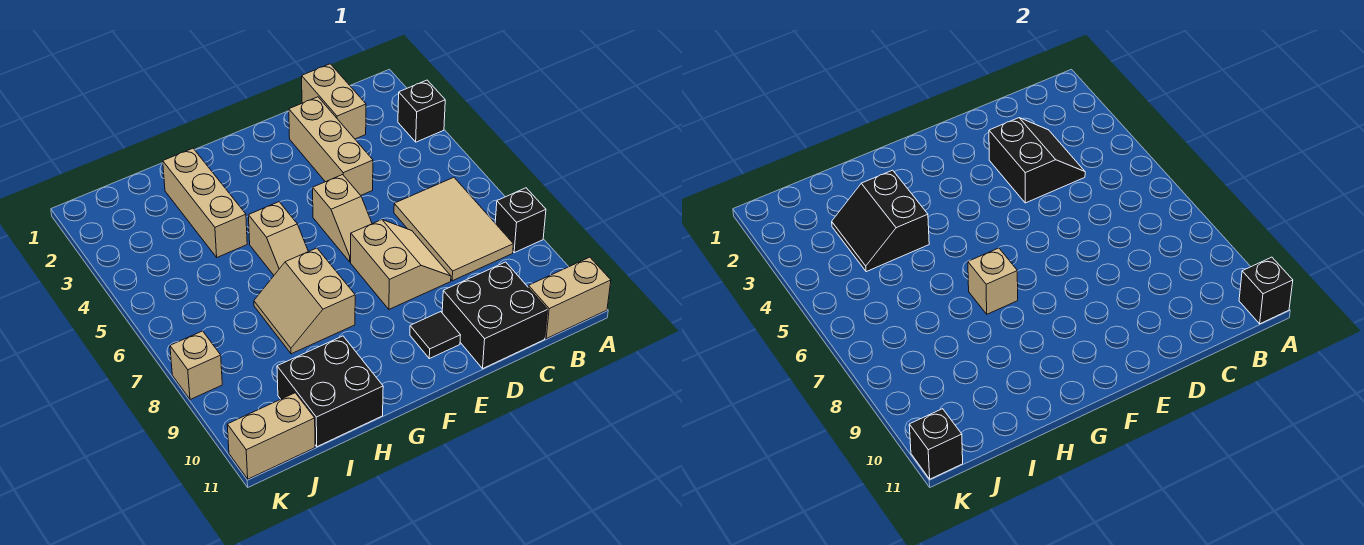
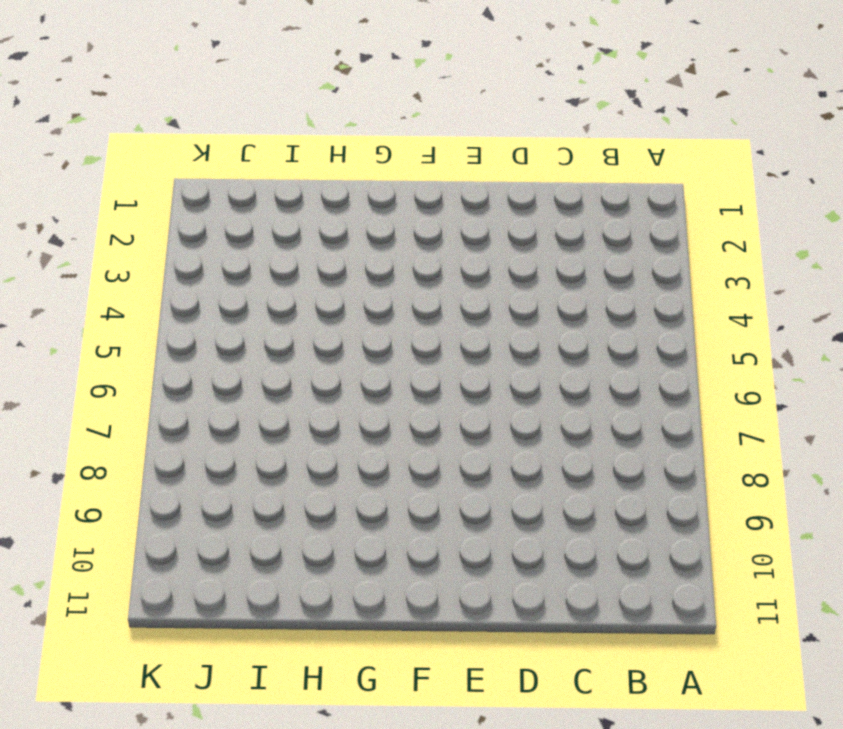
none -> black brick A3 level 1
none -> black brick A8 level 1
none -> tan brick A11:B11 level 1

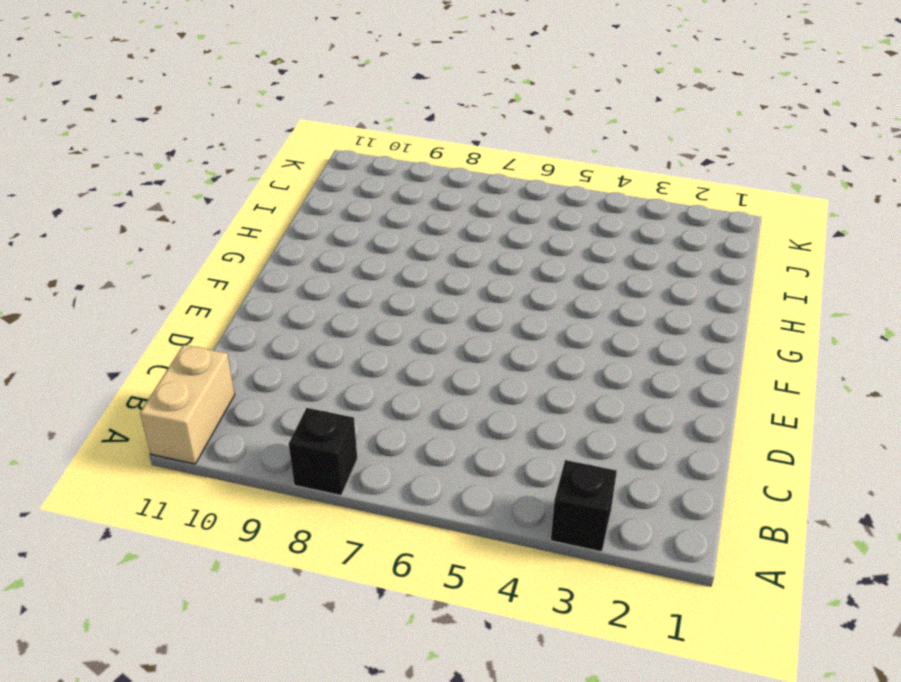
none -> tan tile B6:C8 level 1
none -> tan brick C1:C2 level 1
none -> black brick C10:D11 level 1

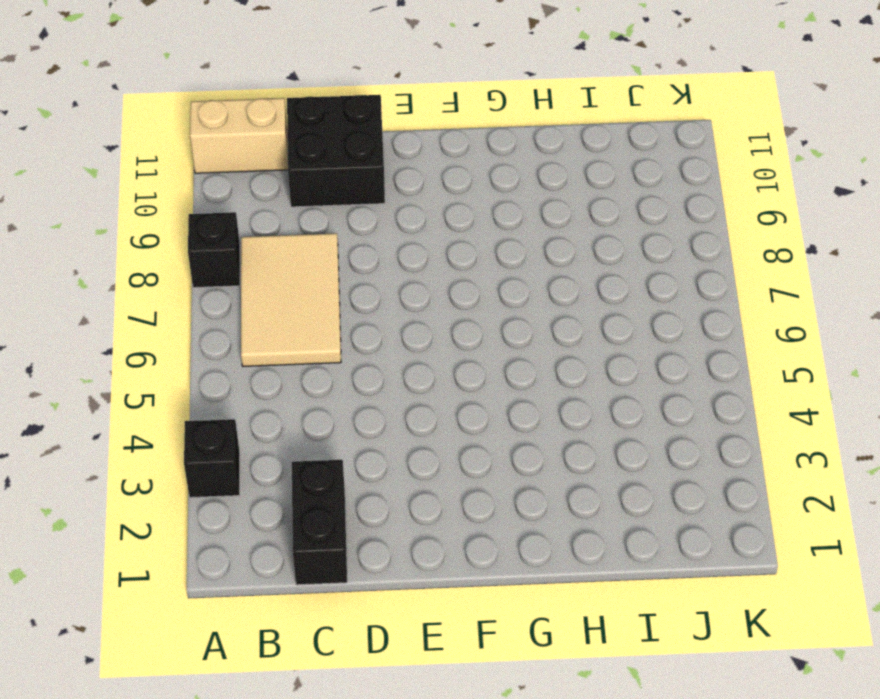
black brick C1:C2 level 1 -> tan brick C1:C2 level 1
none -> tan brick D2:D4 level 1
none -> tan slope D7:E8 level 1 top E
none -> tan slope E5:E6 level 1 top 5

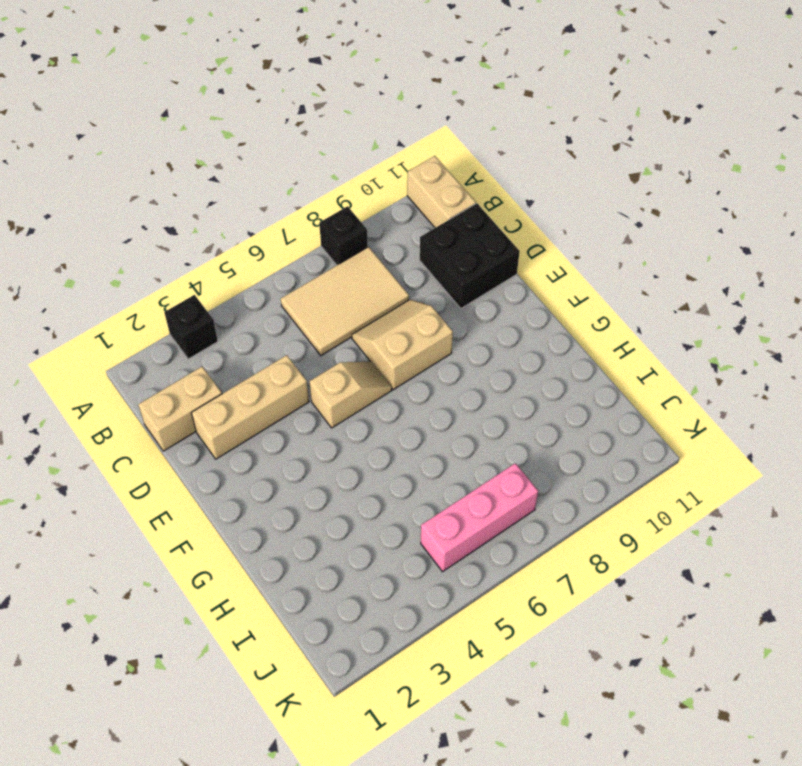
pink brick J5:J7 level 1 -> none
none -> black tile E10 level 1
none -> tan slope G5:G6 level 1 top 5
none -> tan slope G7:H8 level 1 top G

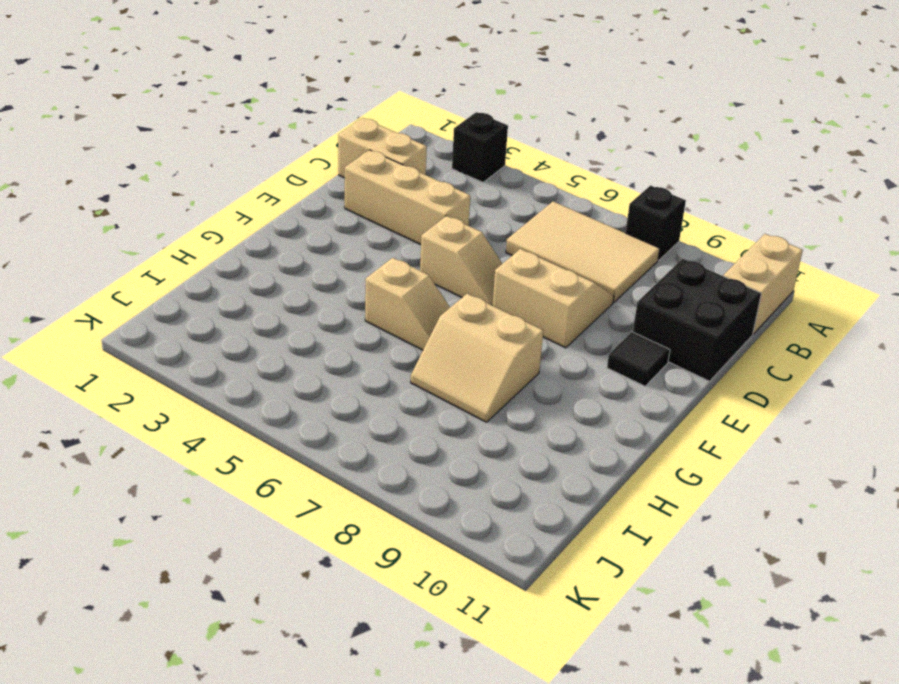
none -> tan brick H2:H4 level 1
none -> black brick H10:I11 level 1
none -> tan brick J11:K11 level 1

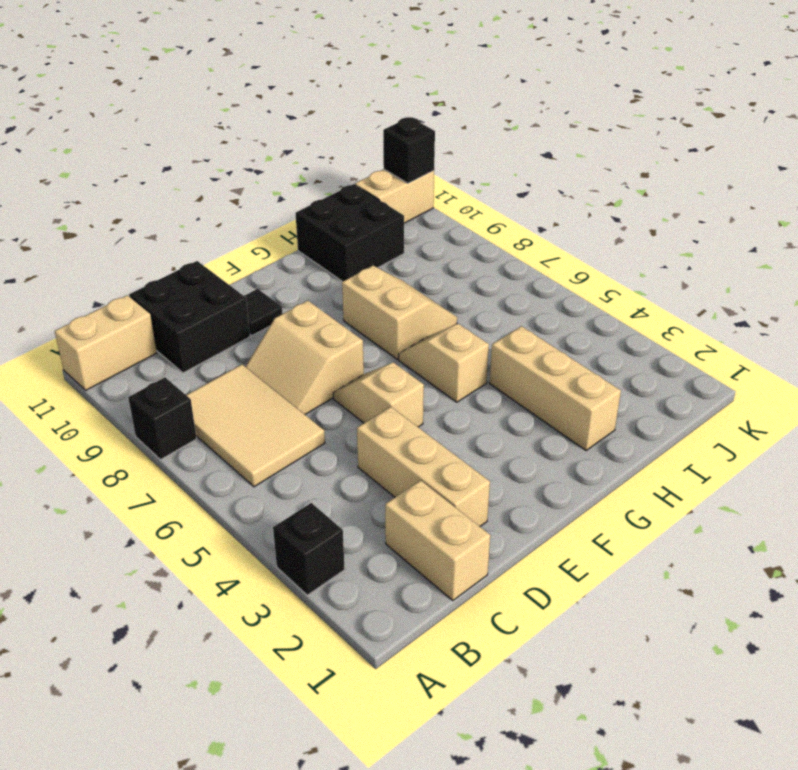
none -> tan brick K8 level 1
none -> black brick A11 level 2
none -> black slope C3:D4 level 2 top D

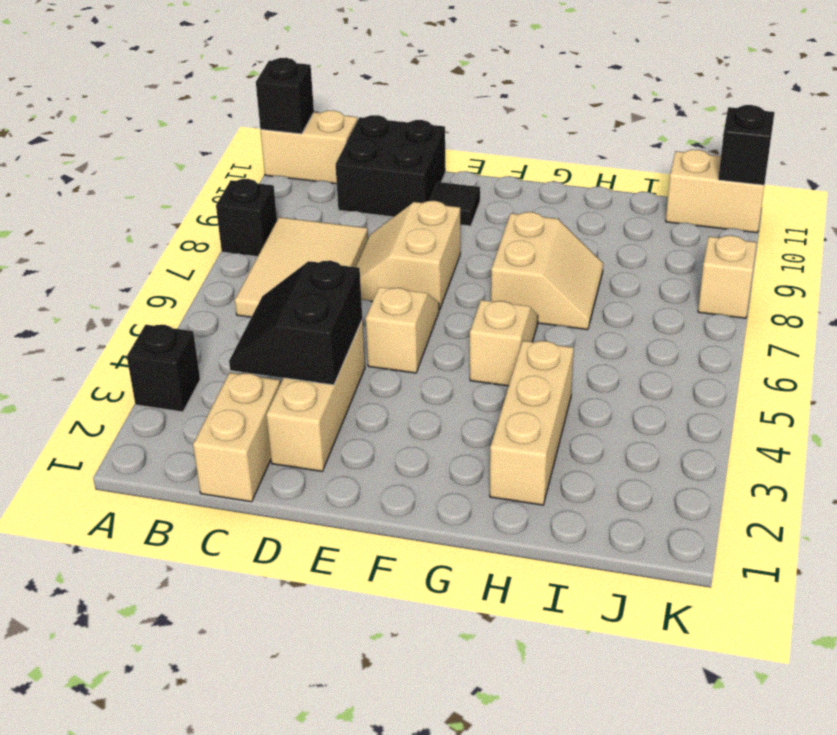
none -> black brick H10:I11 level 1
none -> tan brick G7 level 2
none -> black slope H3:I4 level 2 top H

